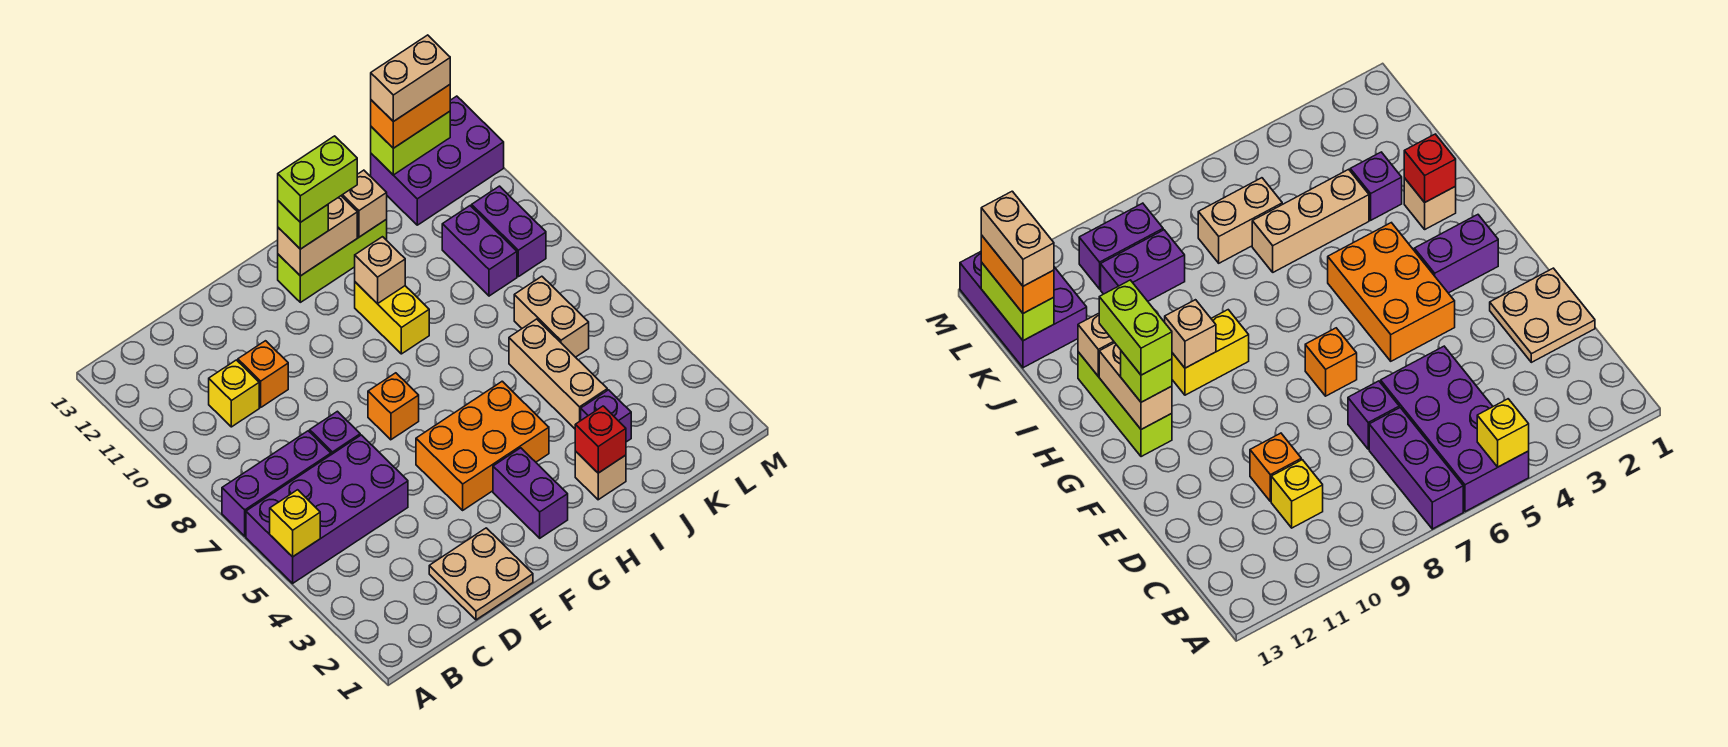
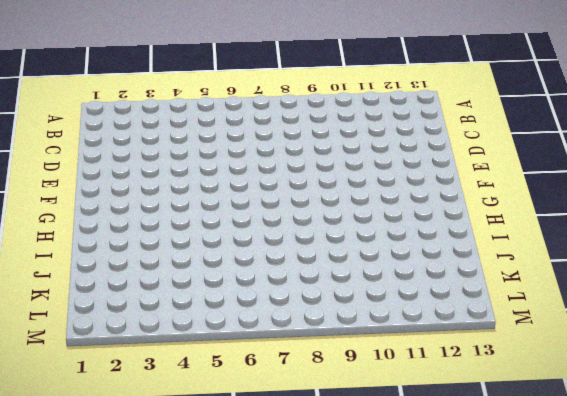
none -> purple brick A5:D6 level 1
none -> purple brick A7:C7 level 1
none -> yellow brick C10 level 1

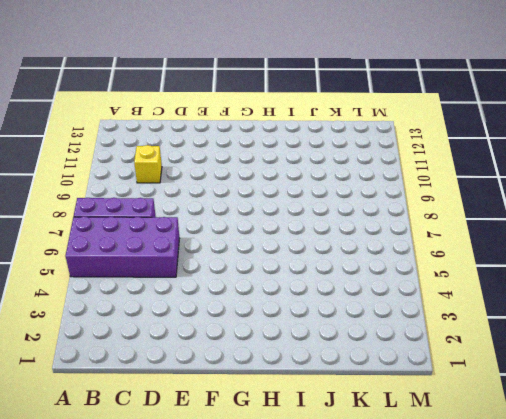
none -> tan plate D1:E2 level 1
none -> purple brick D7 level 1
none -> orange brick D10 level 1

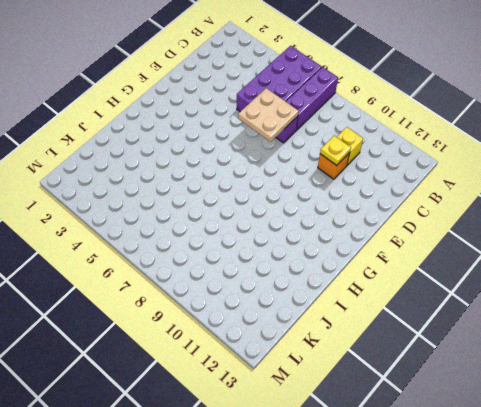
tan plate D6:E7 level 2 -> tan plate D1:E2 level 1
yellow plate D10 level 2 -> none
none -> orange brick F4:H5 level 1
none -> orange brick F7 level 1
none -> purple brick G2:G3 level 1

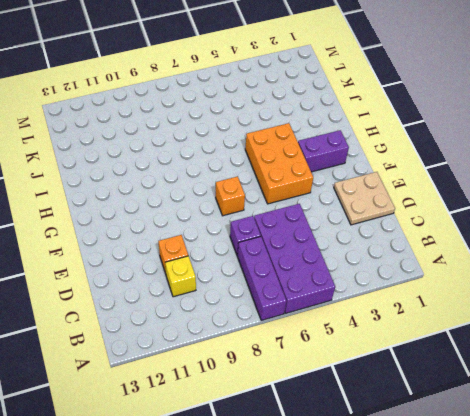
none -> lime brick G12:I12 level 1
none -> yellow brick H9:H10 level 1
none -> tan brick I2 level 1

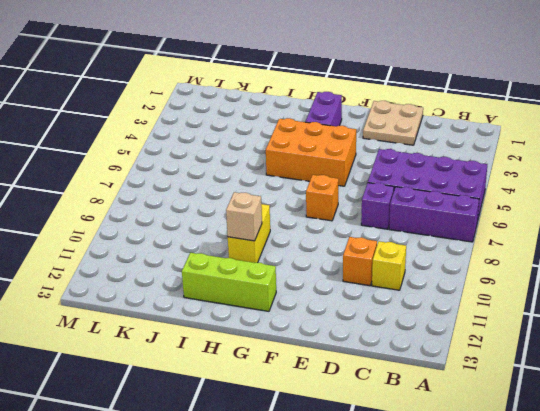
none -> tan brick I2 level 1
none -> purple brick J3 level 1
none -> tan brick J4:J6 level 1

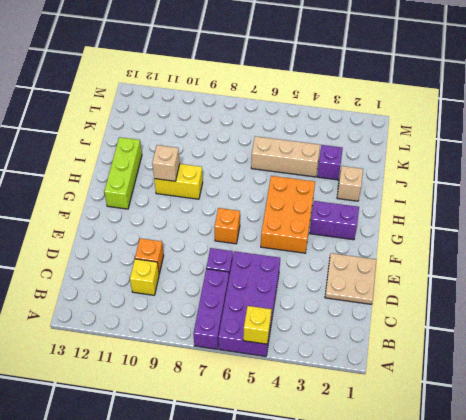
none -> tan brick K6:K7 level 1
none -> purple brick K9:K10 level 1
none -> purple brick K12:M13 level 1

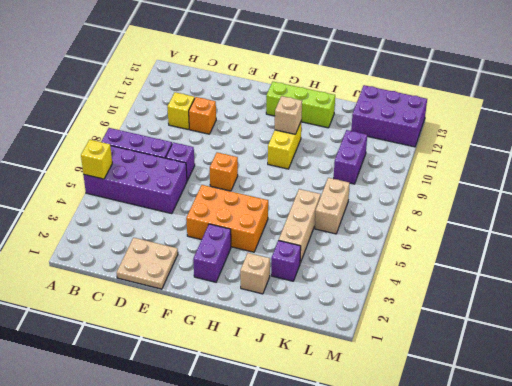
none -> purple brick L9:L10 level 1
none -> tan brick G12:H12 level 2
none -> red brick I2 level 2

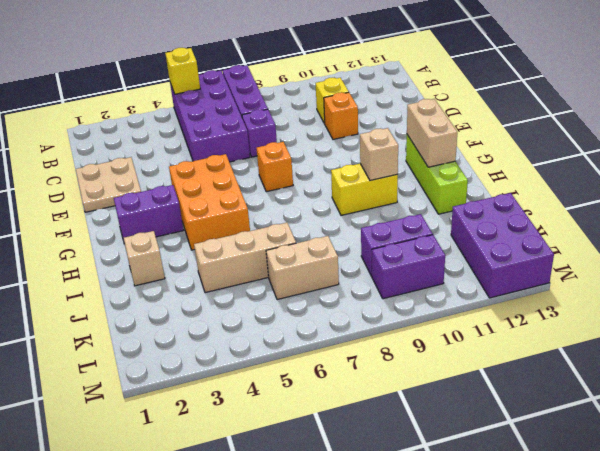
none -> purple brick J3 level 1
none -> red brick I2 level 2
none -> tan brick I12 level 2

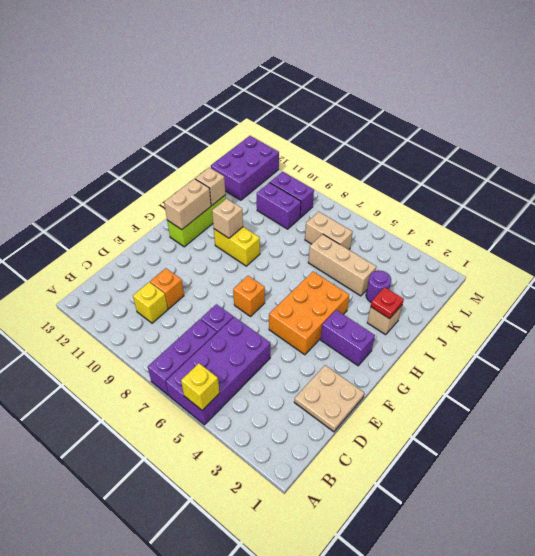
red plate I2 level 2 -> red brick I2 level 2
purple round brick J3 level 1 -> purple brick J3 level 1
none -> lime brick K13:L13 level 2
none -> lime brick G12 level 3
none -> orange brick K13:L13 level 3

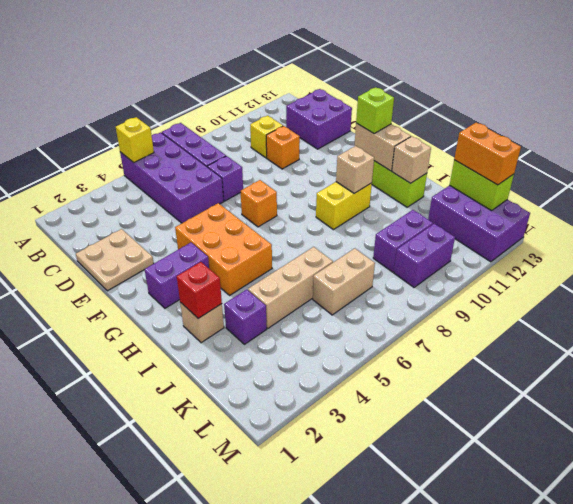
purple brick C12:D13 level 1 -> none
none -> lime brick G12:H12 level 4
none -> tan brick K13:L13 level 4

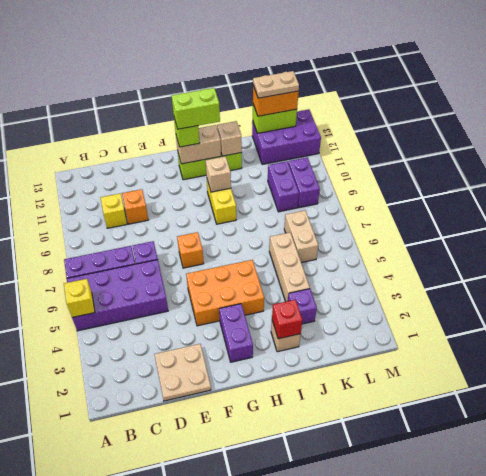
tan plate K13:L13 level 4 -> tan brick K13:L13 level 4

